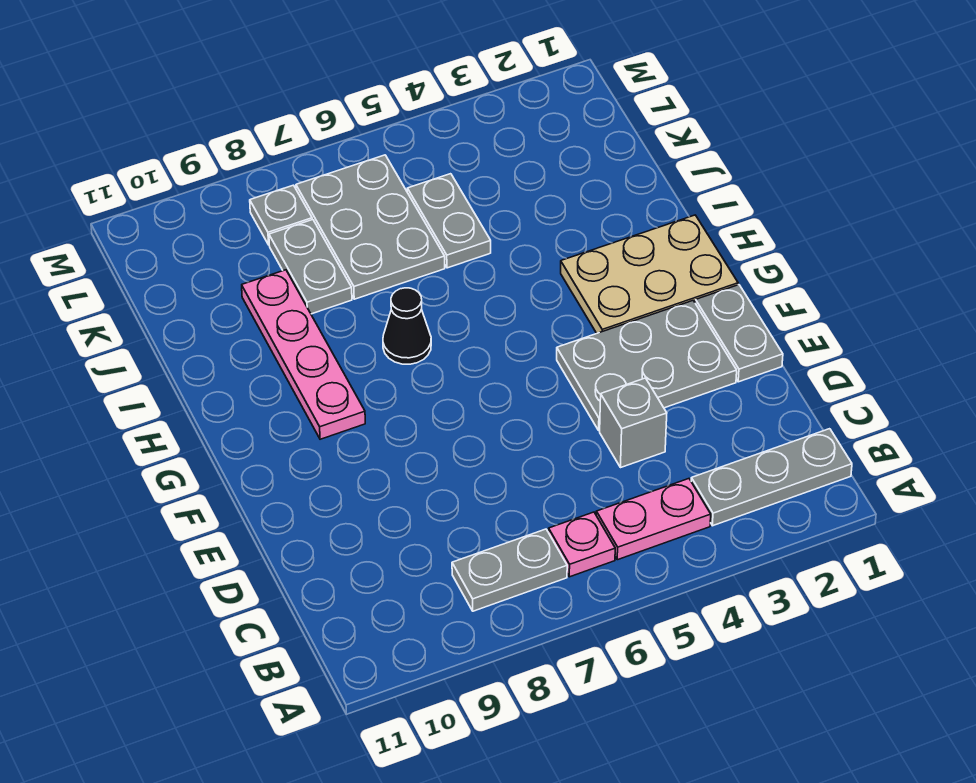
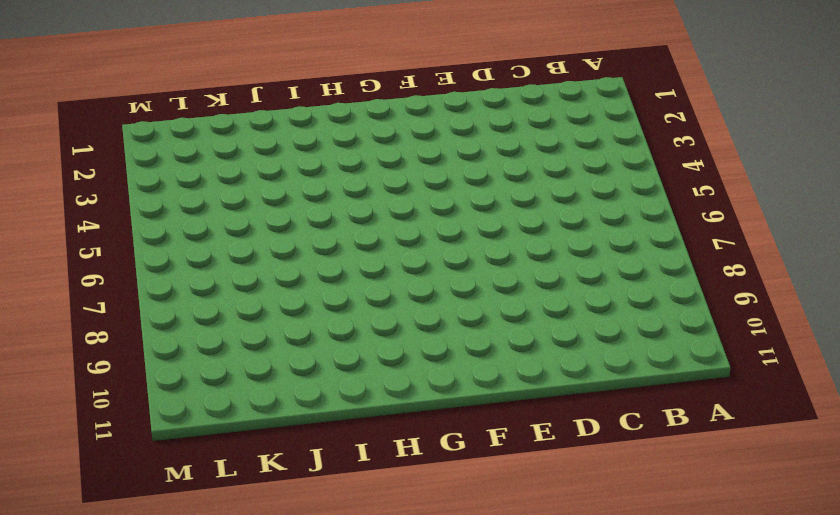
none -> grey plate B1:B3 level 1
none -> pink plate B4:B5 level 1
none -> pink plate B6 level 1

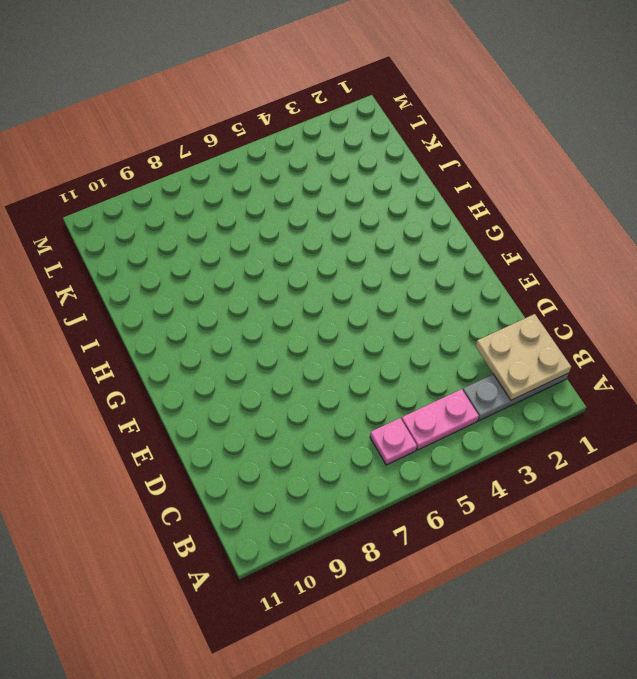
tan plate B1:C2 level 2 -> none
none -> grey plate B7:B8 level 1
none -> grey brick D4 level 1
none -> grey plate E1:F1 level 1

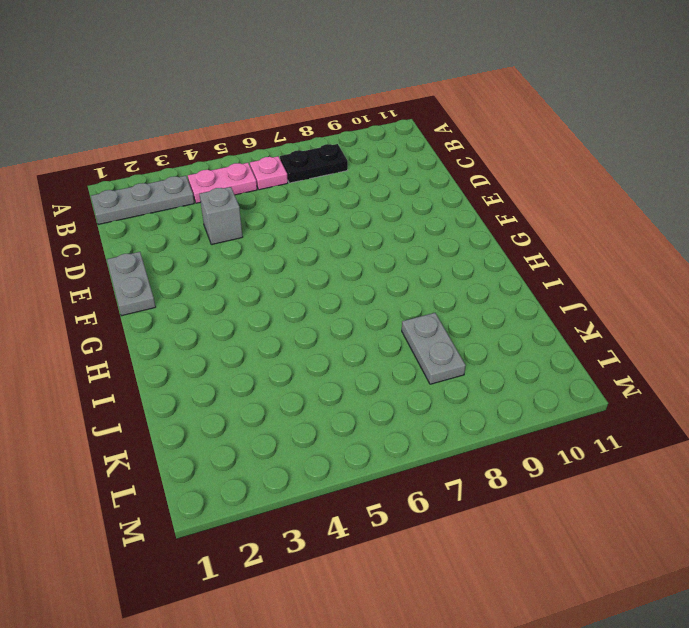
black plate B7:B8 level 1 -> grey plate B7:B8 level 1
none -> grey plate E2:F4 level 1
none -> tan plate G1:H3 level 1
none -> pink plate G9:J9 level 1

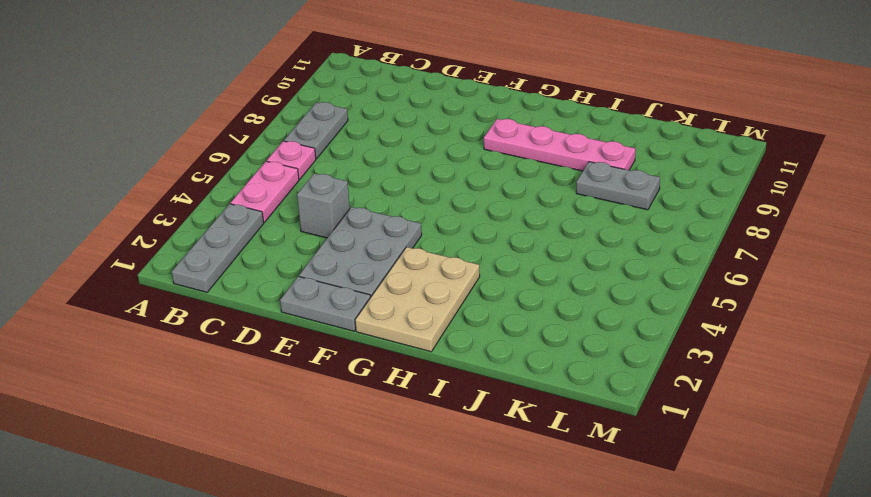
none -> black cone H7 level 1
none -> grey plate J5:K5 level 1
none -> grey plate J6:L7 level 1

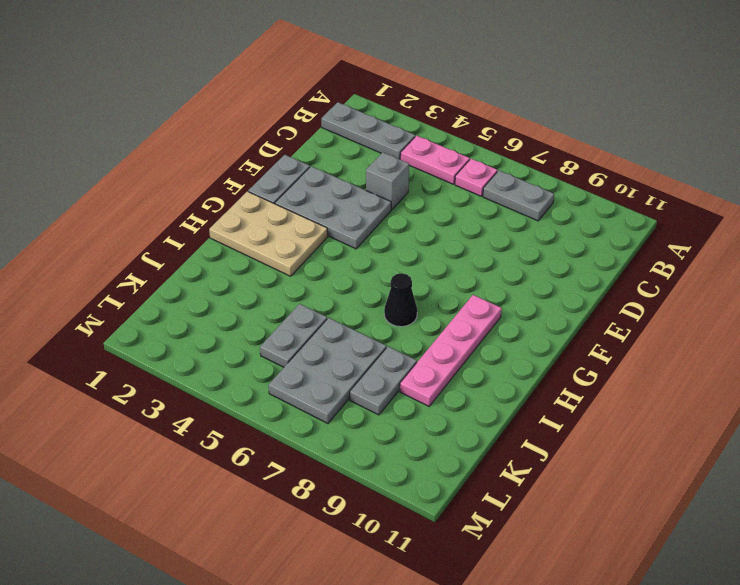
none -> grey plate L8 level 1

